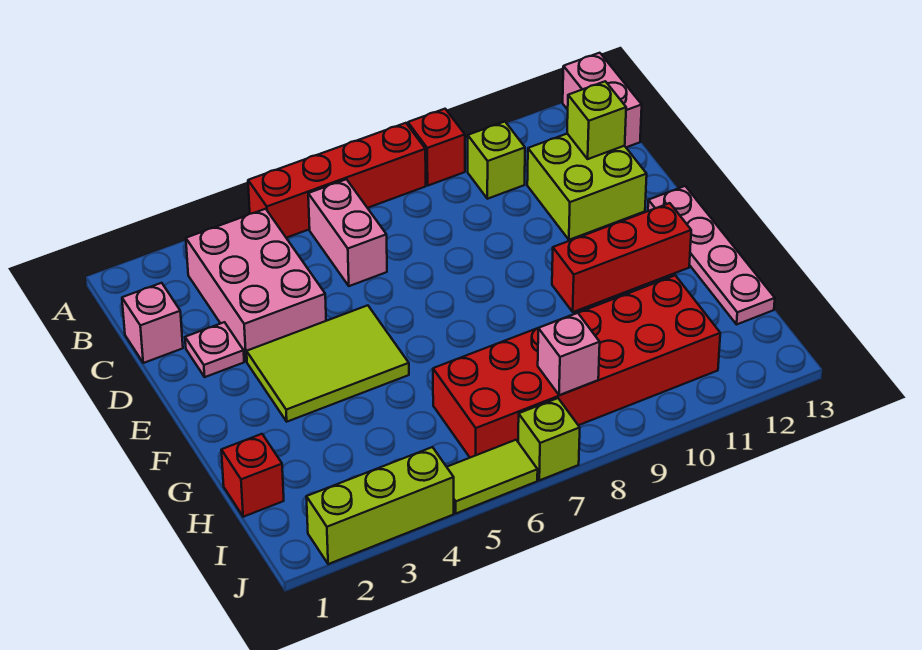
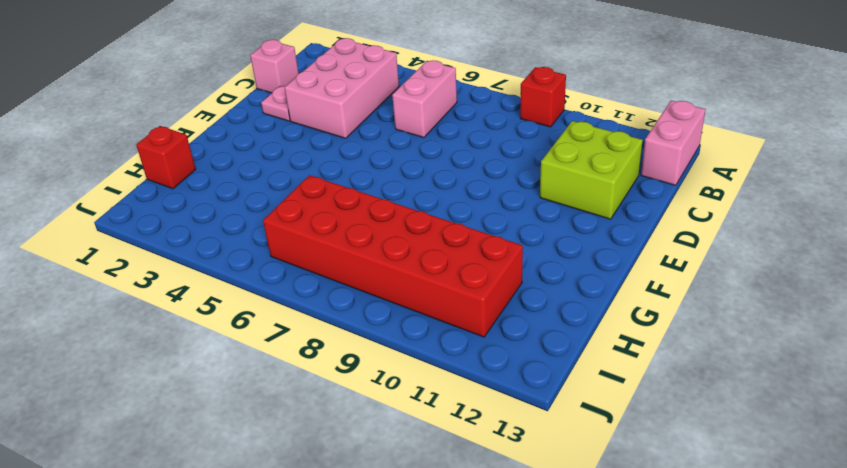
none -> red brick A5:A8 level 1
none -> lime brick B10 level 1
none -> lime tile E3:F5 level 1

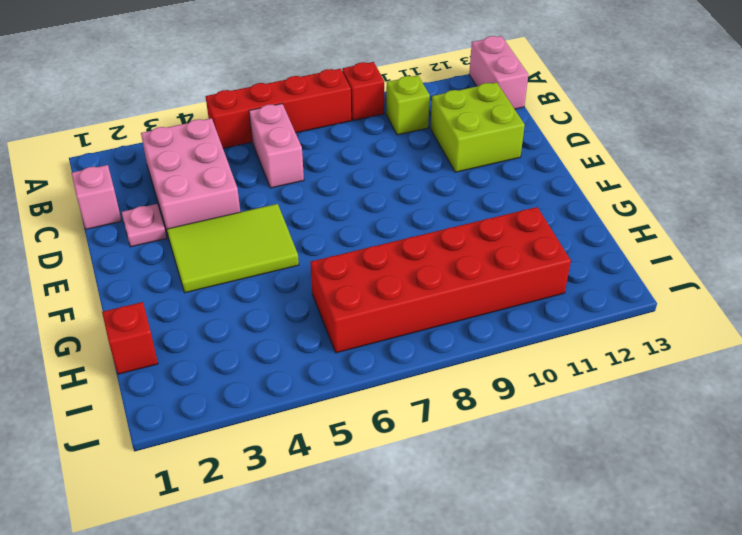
none -> pink plate E13:H13 level 1
none -> red brick F10:F12 level 1
none -> lime brick J2:J4 level 1

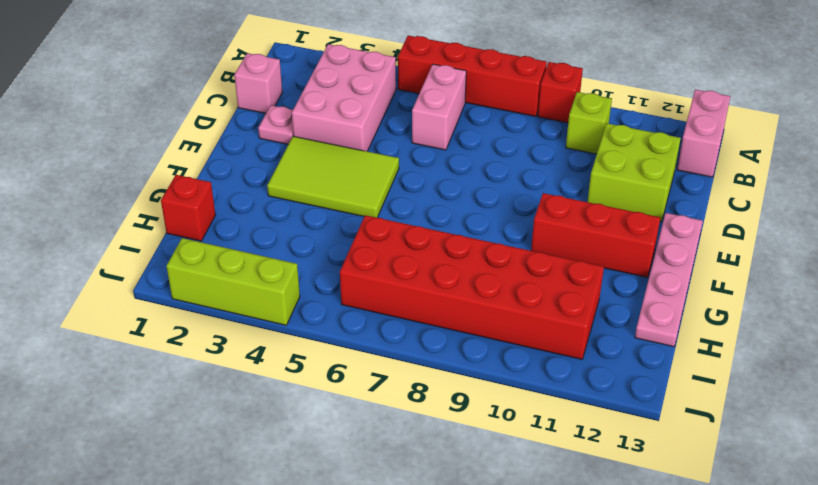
none -> lime tile J5:J6 level 1
none -> lime brick J7 level 1
none -> lime brick C12 level 2

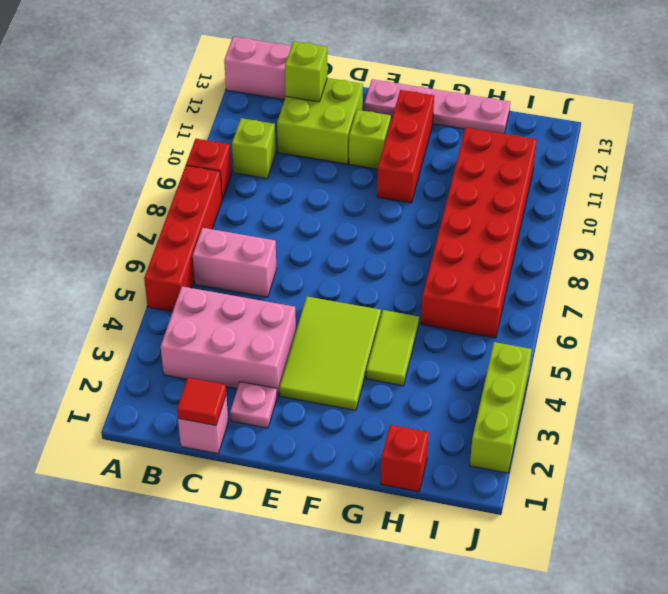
red tile C1 level 2 -> none
lime brick E11 level 1 -> lime brick J7 level 1
lime tile G4:G5 level 1 -> lime tile J5:J6 level 1
none -> pink brick I8 level 2

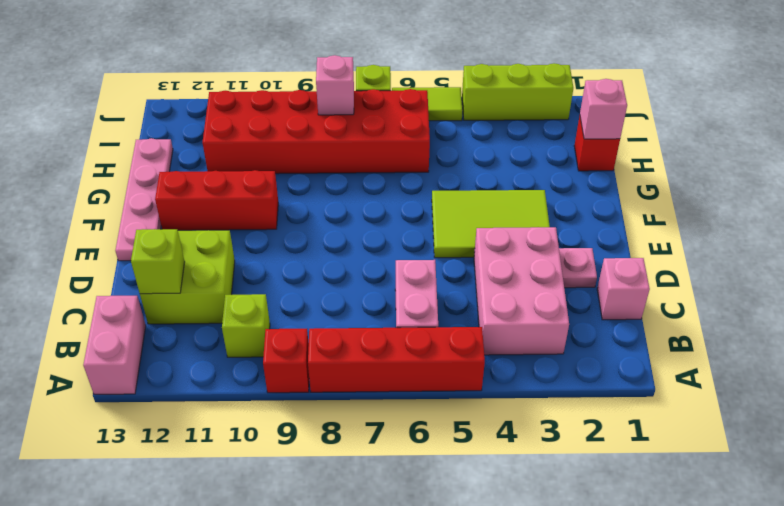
pink brick H1 level 2 -> none

